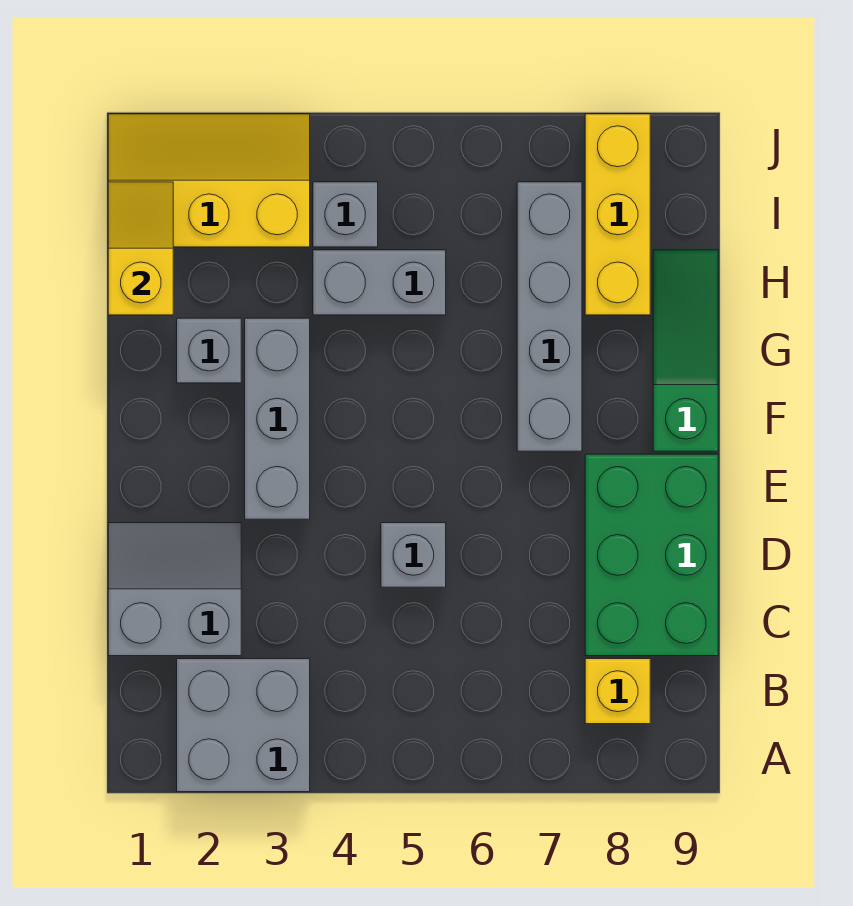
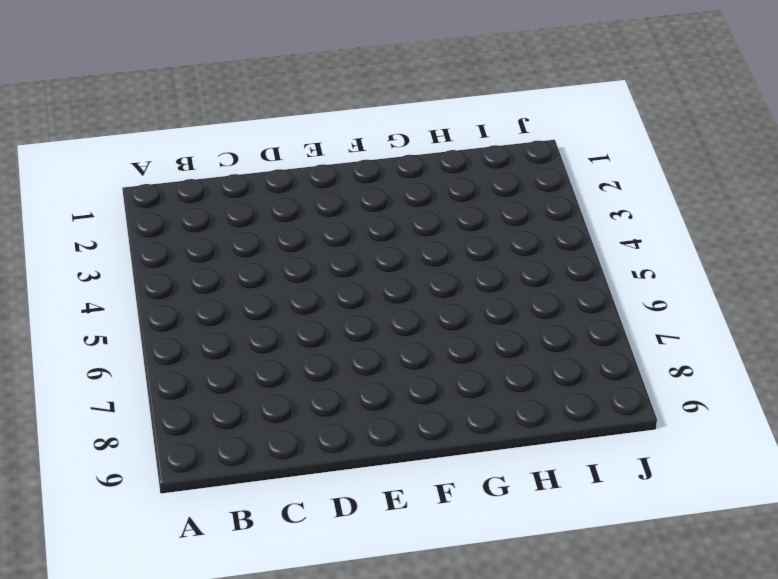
none -> grey brick A2:B3 level 1
none -> yellow brick B8 level 1
none -> grey slope C1:D2 level 1 top C

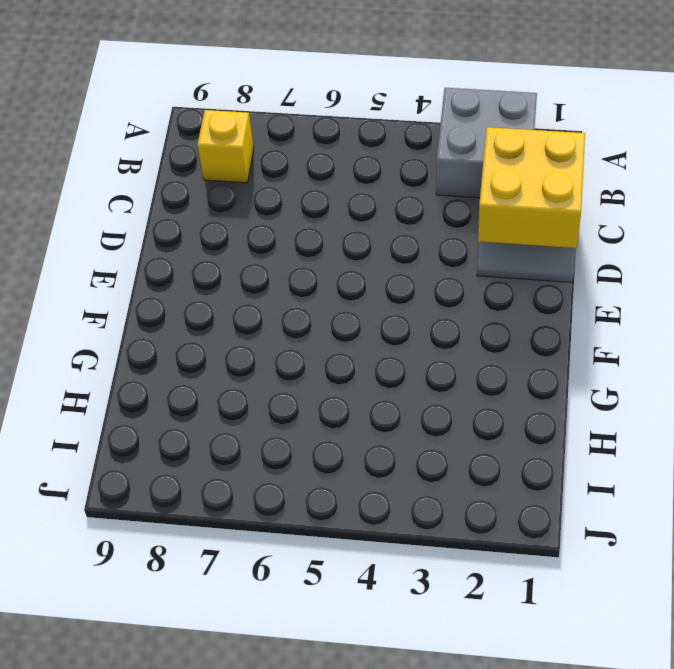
yellow brick C1:D2 level 2 -> none
none -> green brick C8:E9 level 1
none -> grey brick D5 level 1
none -> grey brick E3:G3 level 1

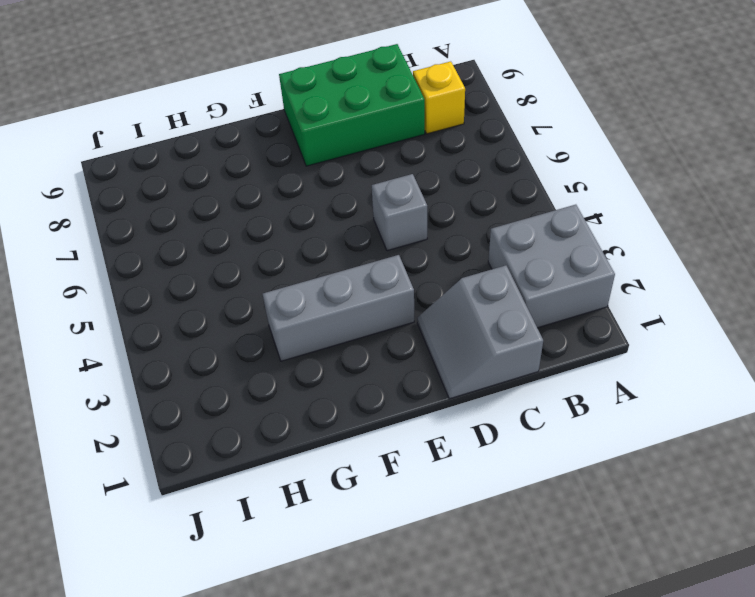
none -> grey brick F7:I7 level 1
none -> green slope F9:H9 level 1 top F
none -> grey brick G2 level 1

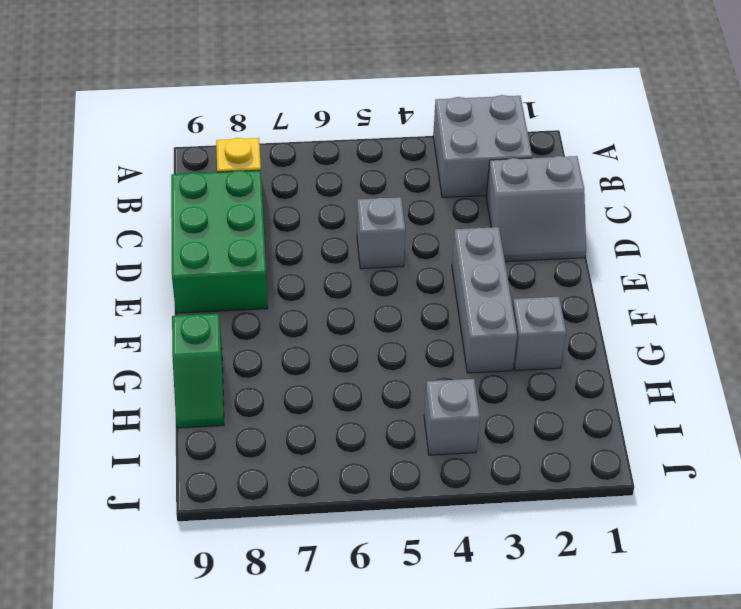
green slope G9:H9 level 1 top G -> green slope F9:H9 level 1 top F
none -> grey brick F7:I7 level 1
none -> grey brick H4:H5 level 1
none -> yellow brick H8:J8 level 1

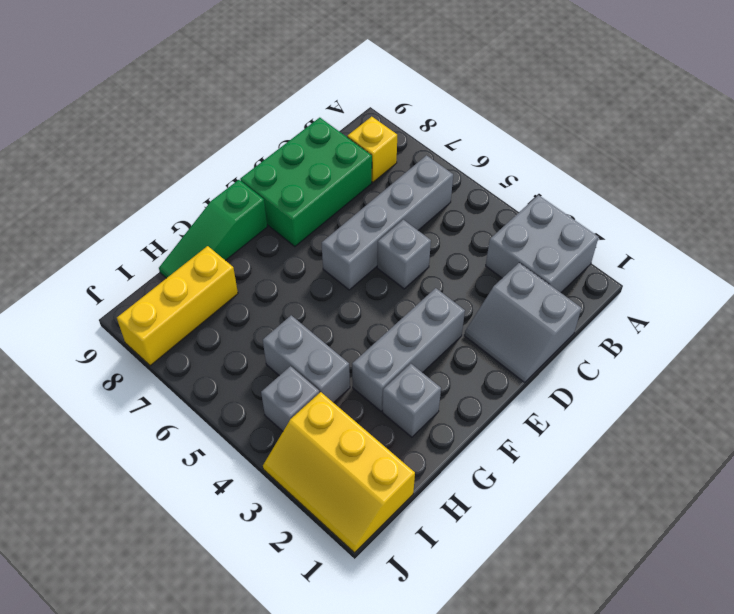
grey brick B6:E6 level 1 -> grey brick F7:I7 level 1
none -> yellow slope H1:I1 level 2 top H

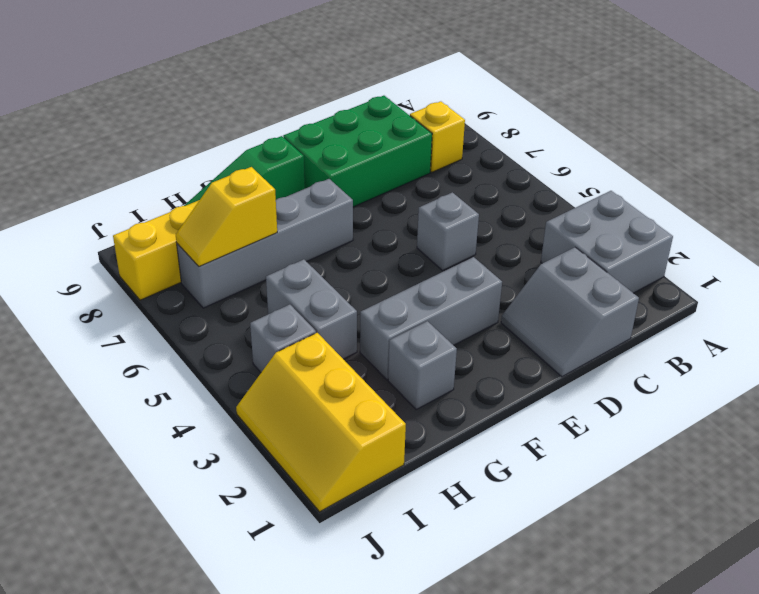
yellow slope H7:I7 level 2 top H -> yellow slope H1:I1 level 2 top H

